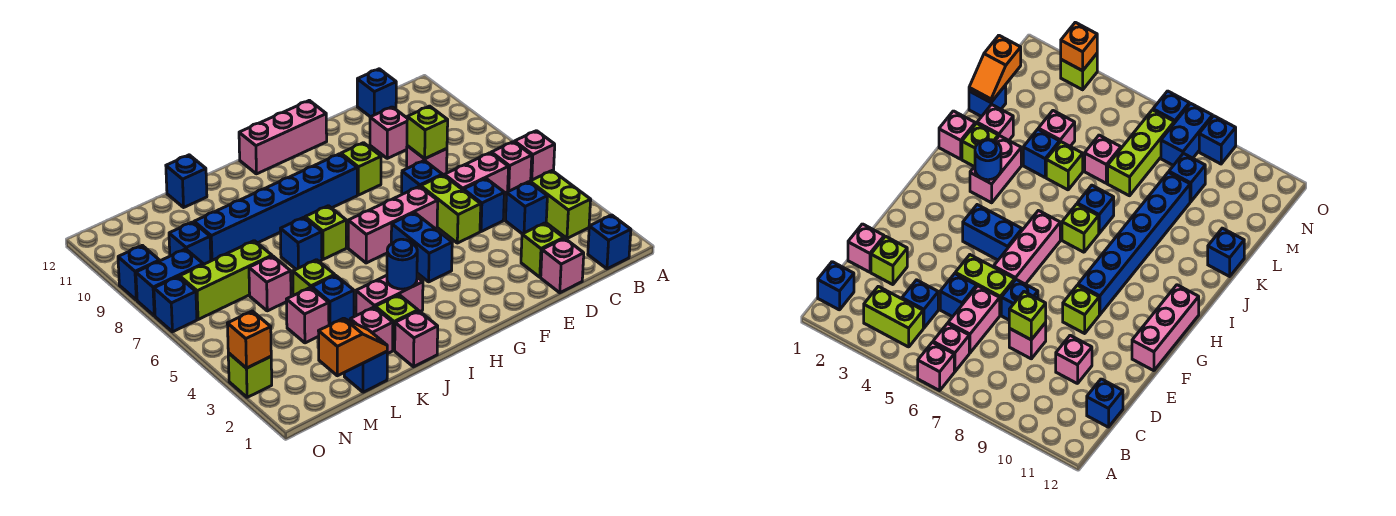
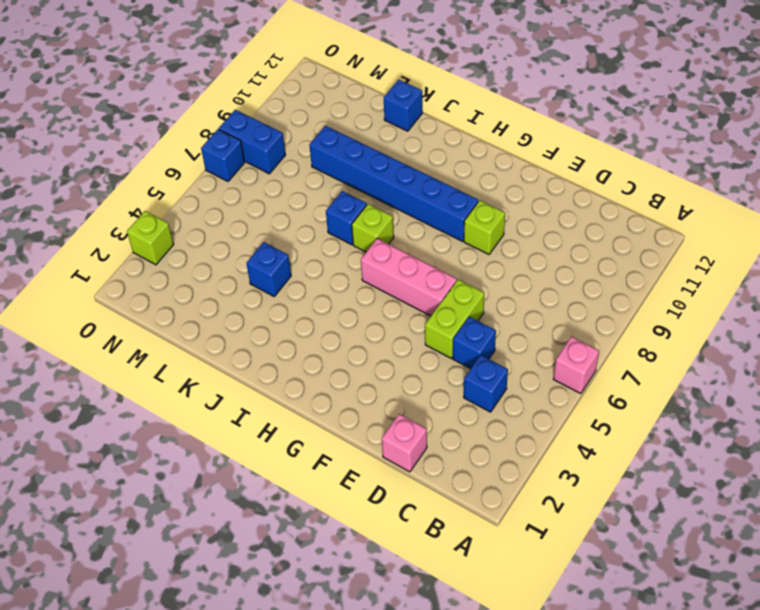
none -> blue brick B1 level 1
none -> lime brick B3:B4 level 1
none -> pink brick B6 level 1
none -> pink brick C6:D6 level 1

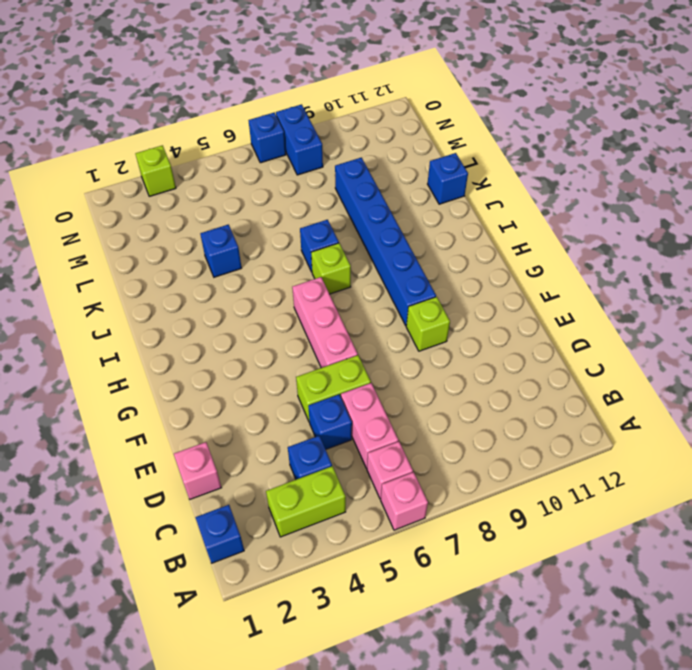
none -> blue brick C12 level 1
none -> lime brick D2 level 1
none -> pink brick D8 level 1
none -> pink brick D10 level 1

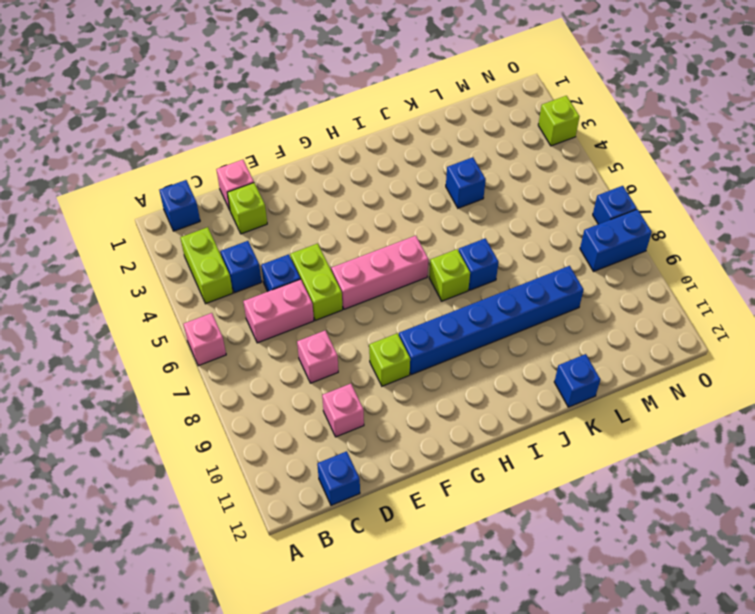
none -> pink brick B6 level 1
none -> blue brick E7 level 1
none -> pink brick F12:H12 level 1
none -> blue brick G4:G5 level 1

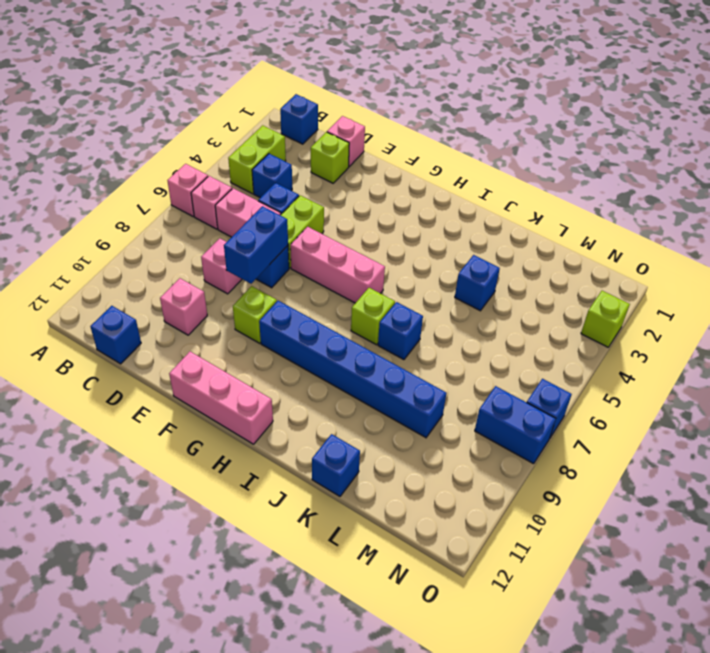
blue brick E7:E8 level 2 -> blue brick G4:G5 level 1
none -> pink brick I3:J3 level 1
none -> pink brick J1 level 1
none -> lime brick J2 level 1
none -> pink brick K2 level 1

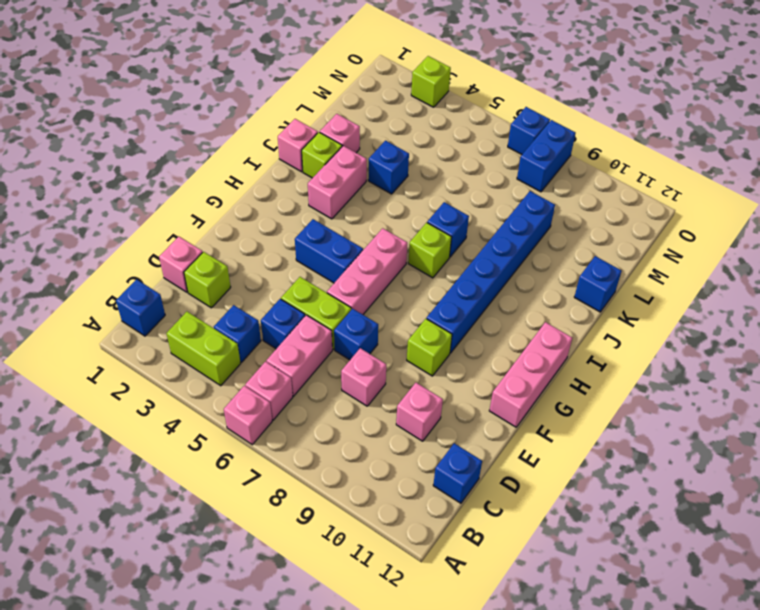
none -> lime brick K5 level 1
none -> blue brick L1 level 1
none -> pink brick L4 level 1
none -> pink brick L6 level 1

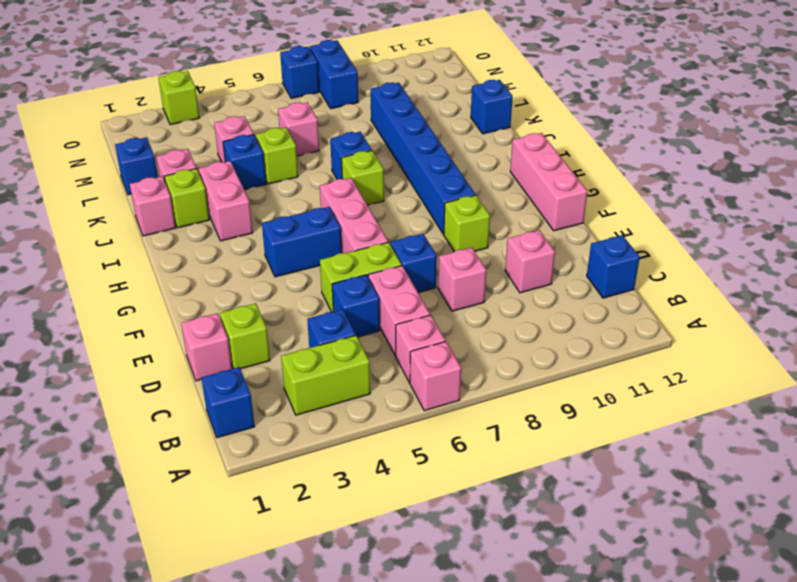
none -> lime brick L7:N7 level 1
none -> blue brick M9 level 1
none -> blue brick O9 level 1
none -> lime brick D8 level 2

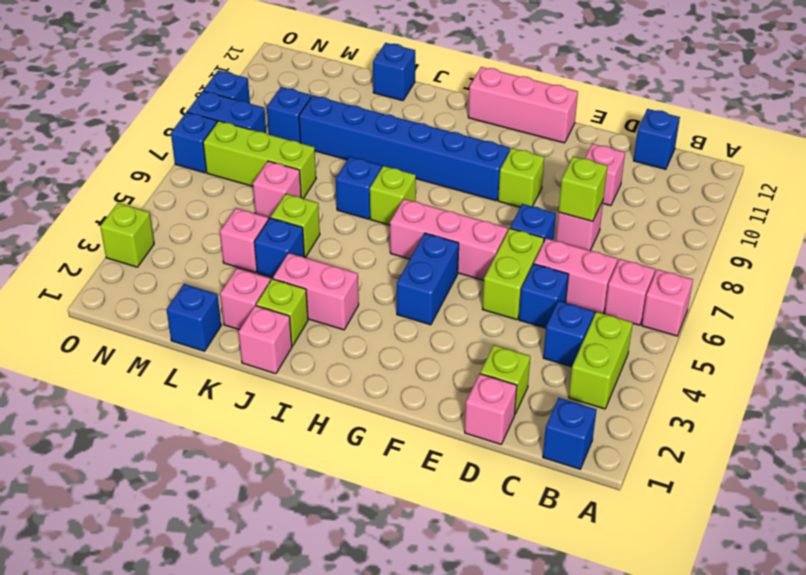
none -> blue round brick I3 level 2
none -> orange slope L1:M1 level 2 top M
none -> orange brick O3 level 2

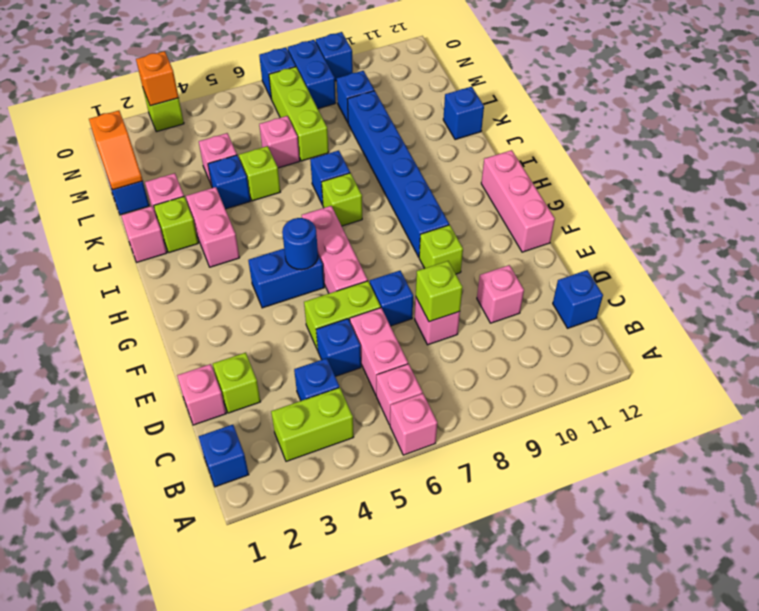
blue round brick G5 level 2 -> blue round brick I3 level 2

